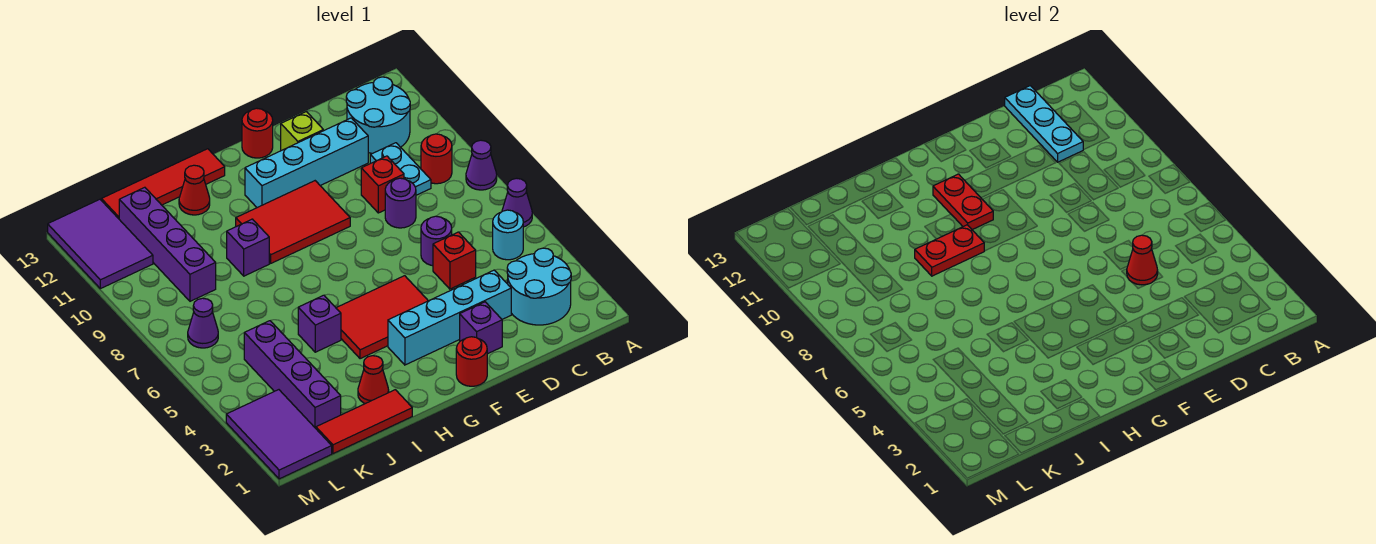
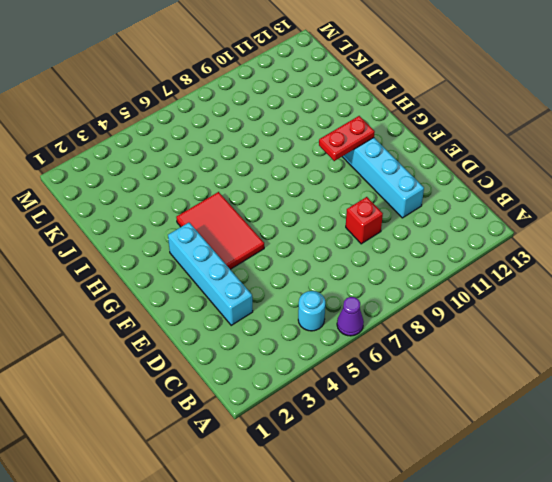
none -> purple cone A8 level 1
none -> cyan round brick B2:C3 level 1
none -> red round brick B9 level 1
none -> cyan round brick B11:C12 level 1

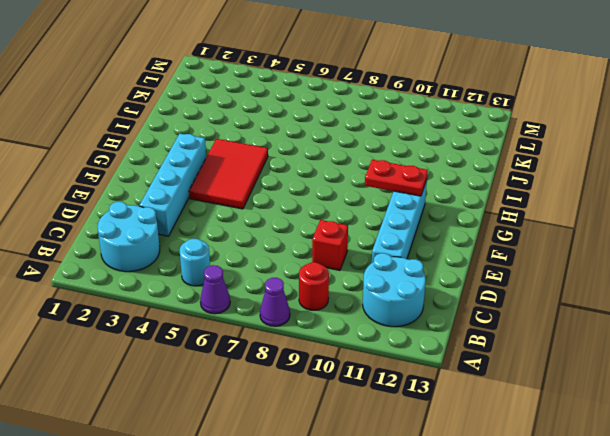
none -> cyan plate C9:C10 level 1
none -> red brick D5 level 1
none -> purple round brick D6 level 1
none -> purple round brick D8 level 1

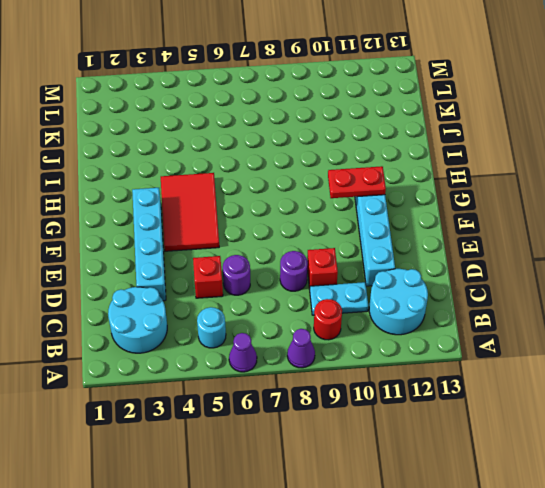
none -> purple brick E2 level 1
none -> lime brick E12 level 1
none -> red round brick F1 level 1
none -> red tile F9:H10 level 1

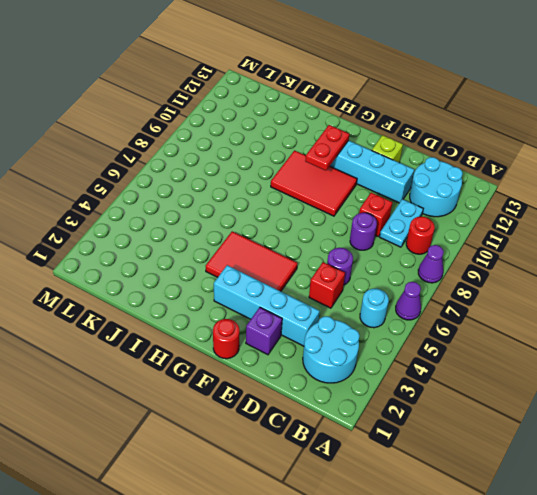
none -> red round brick F13 level 1
none -> red tile H13:K13 level 1
none -> red tile I1:K1 level 1
none -> red cone I2 level 1

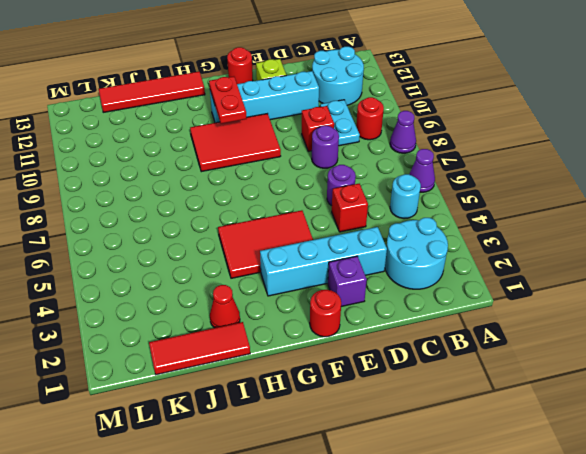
none -> purple brick I5 level 1
none -> purple brick I9 level 1
none -> red cone I12 level 1
none -> purple brick K2:K5 level 1

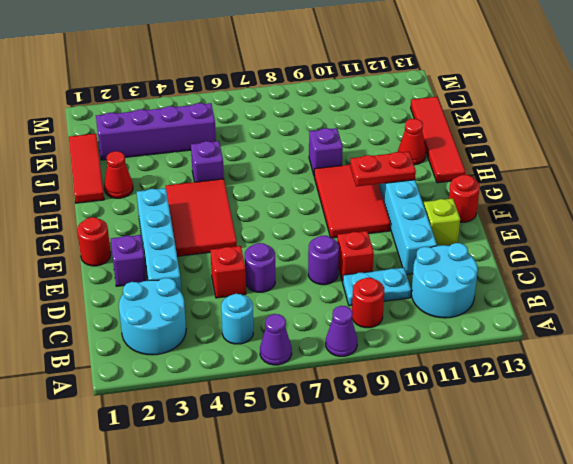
none -> purple brick K9:K12 level 1
none -> purple tile L1:M3 level 1
none -> purple cone L7 level 1
none -> purple tile L11:M13 level 1

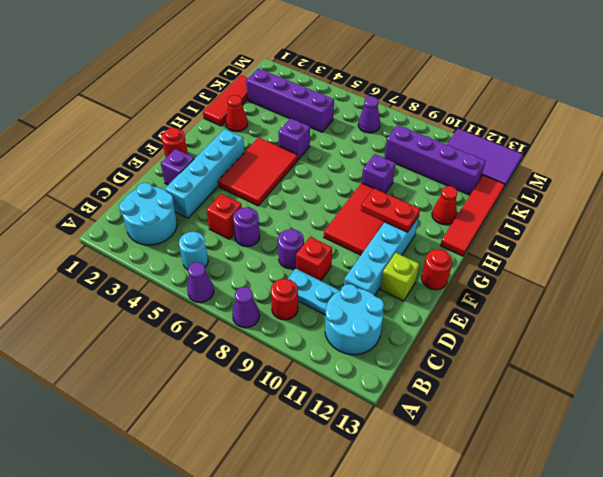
none -> purple tile L1:M3 level 1
none -> cyan plate C11:C13 level 2
none -> red cone D5 level 2
none -> red plate H9:I9 level 2

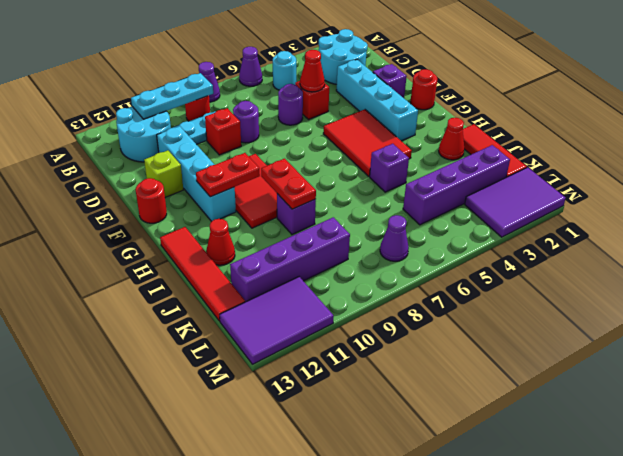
cyan plate B9:B11 level 2 -> cyan plate C11:C13 level 2

